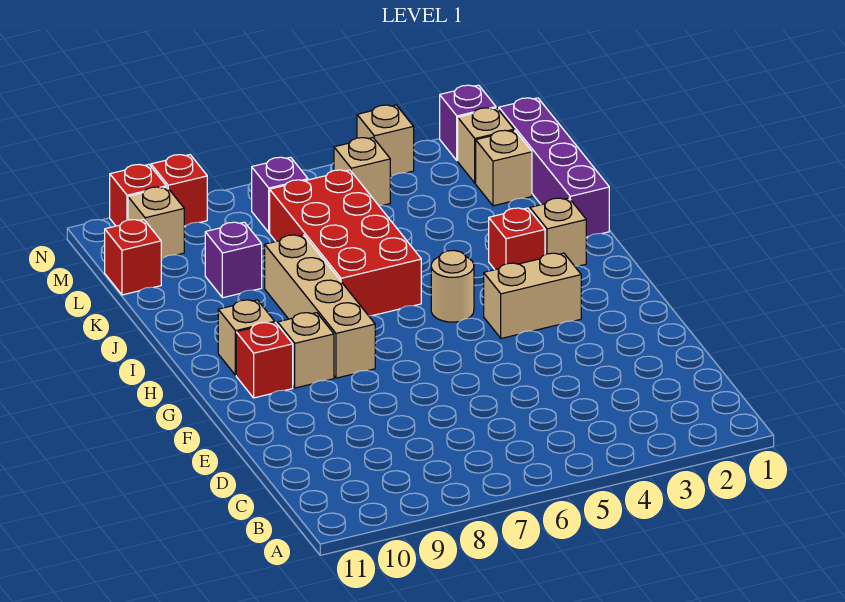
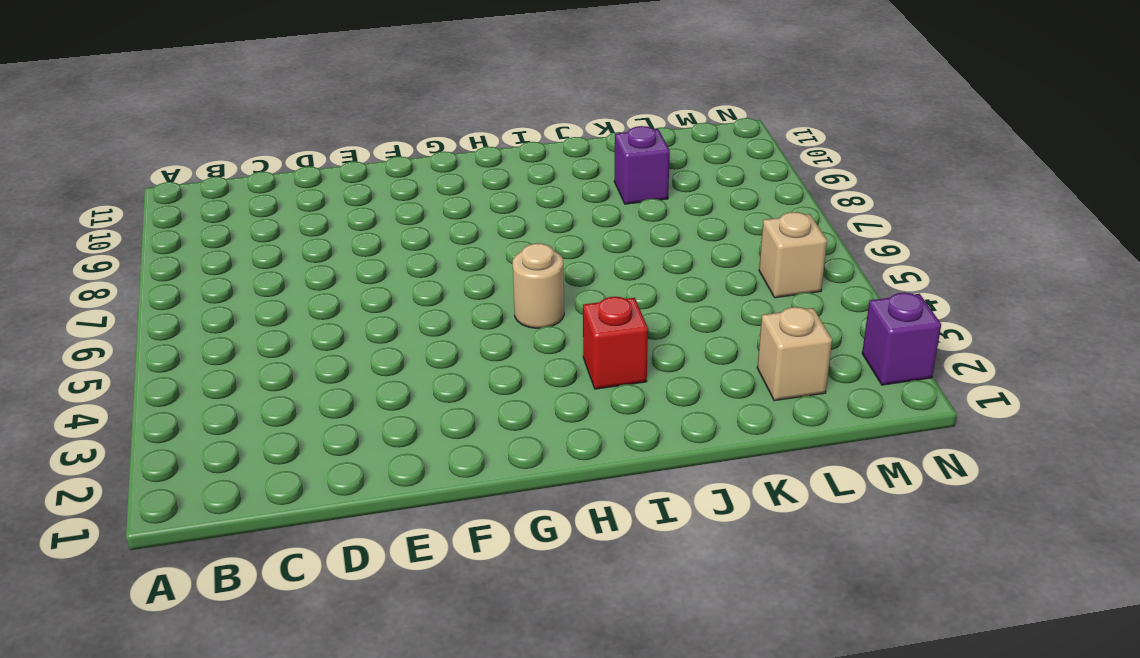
none -> tan brick G3:G4 level 1
none -> tan brick G8:J8 level 1
none -> tan brick G9 level 1

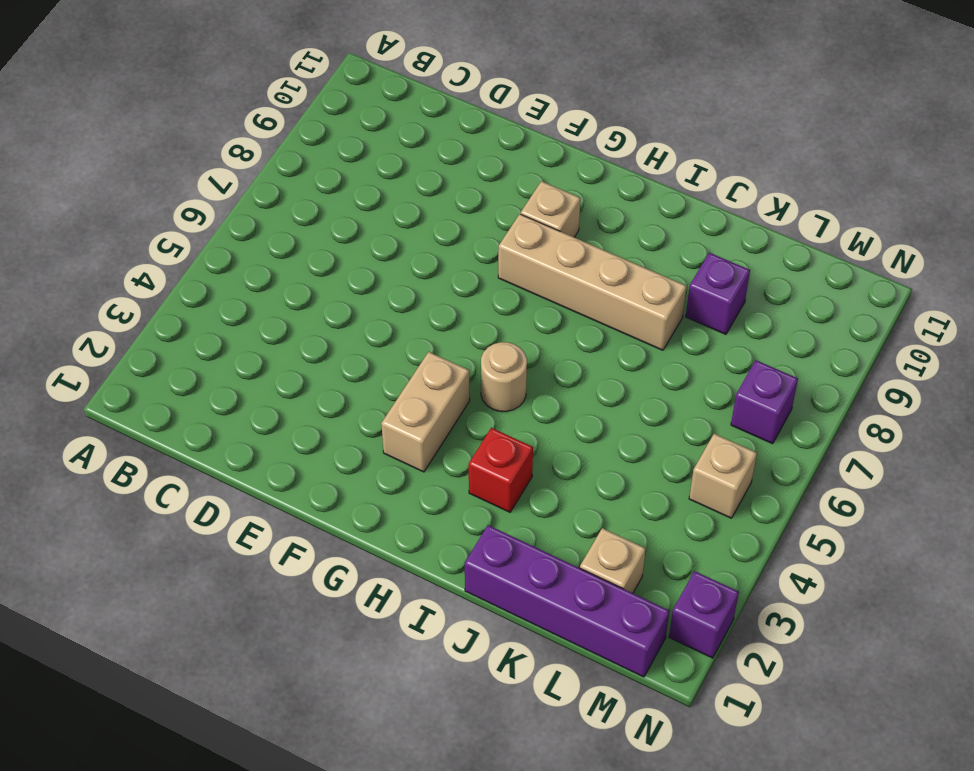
none -> red brick G10 level 1
none -> tan brick H10 level 1
none -> tan brick I2 level 1

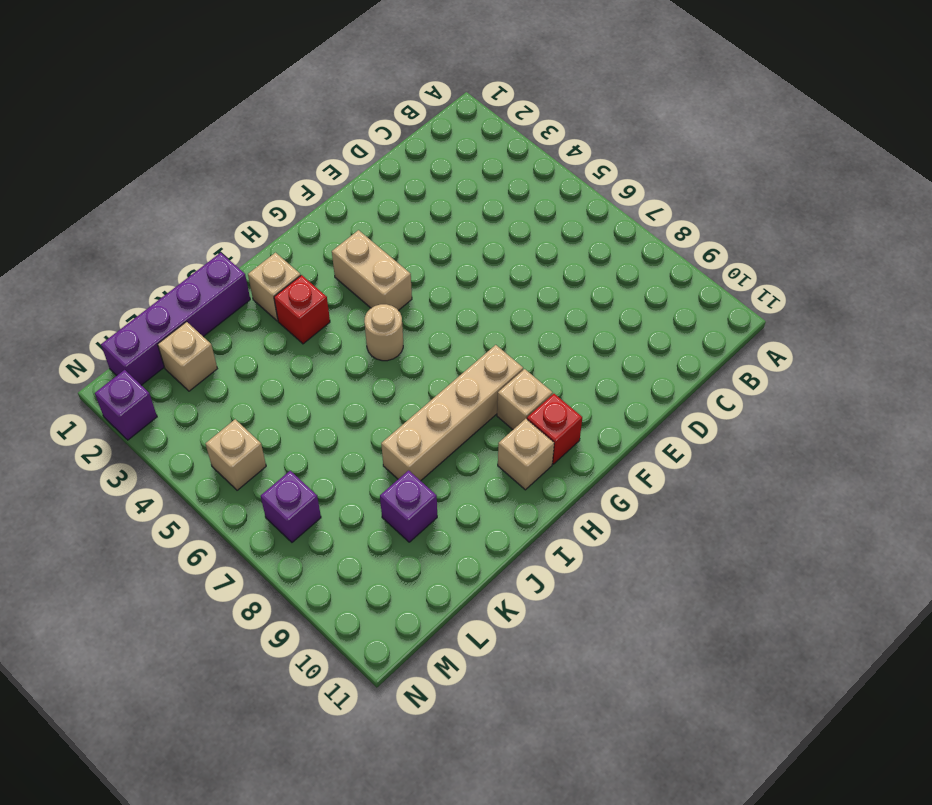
none -> red brick I6:L7 level 1
none -> red brick L11 level 1
none -> tan brick M2 level 1

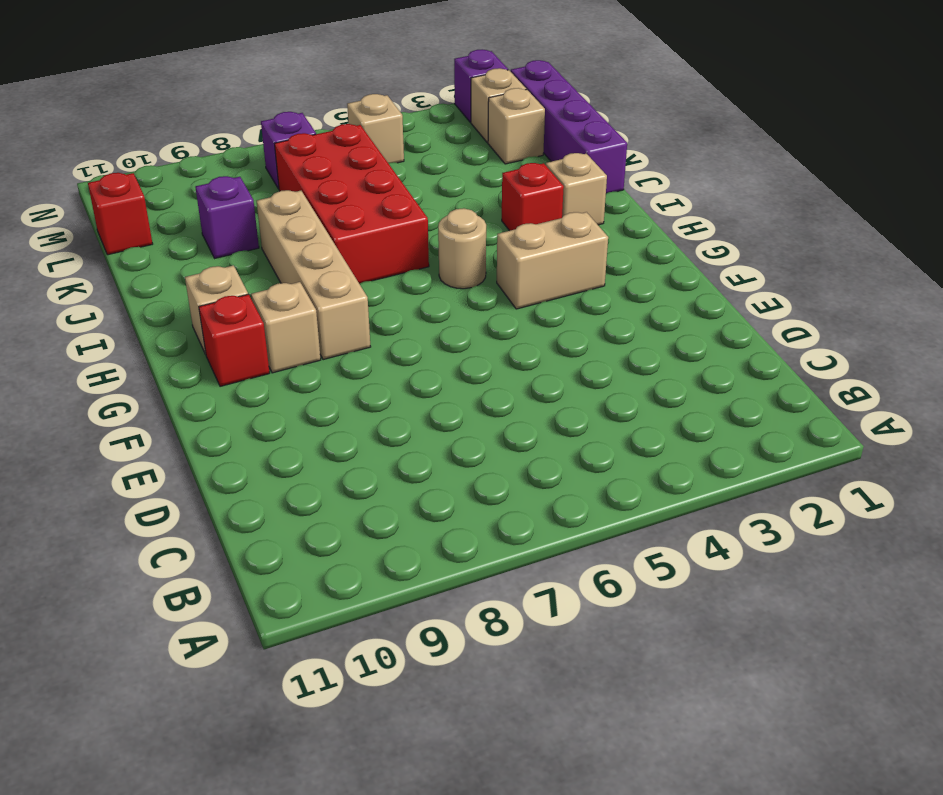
none -> tan brick M10 level 1
none -> tan brick N4 level 1
none -> red brick N9 level 1

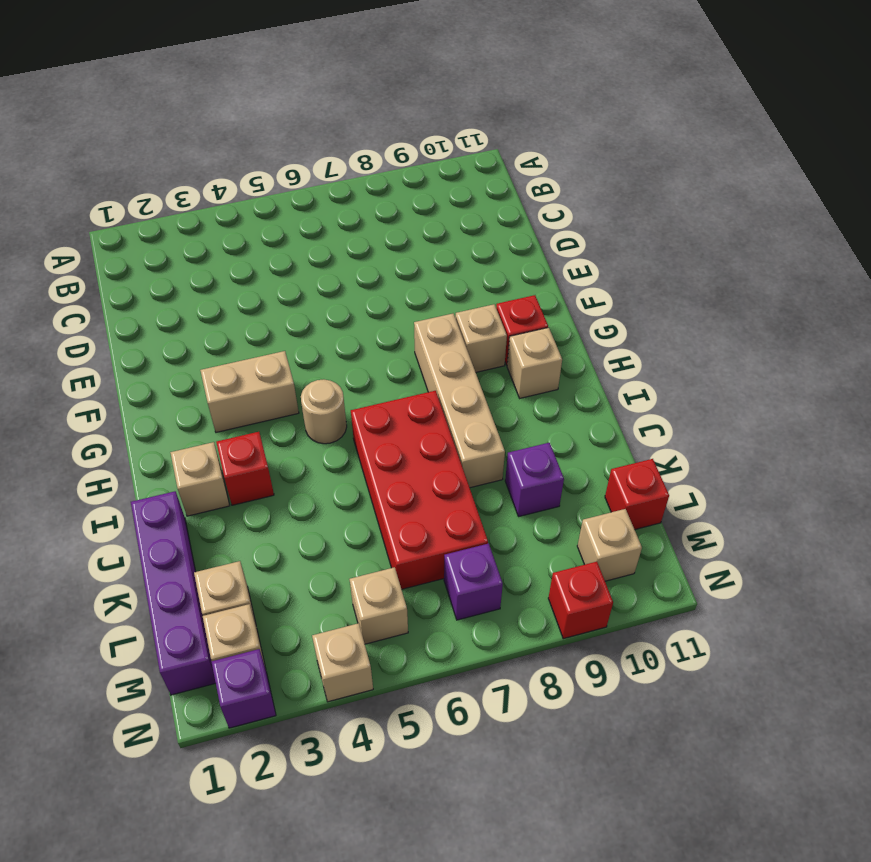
none -> red brick N10 level 1

